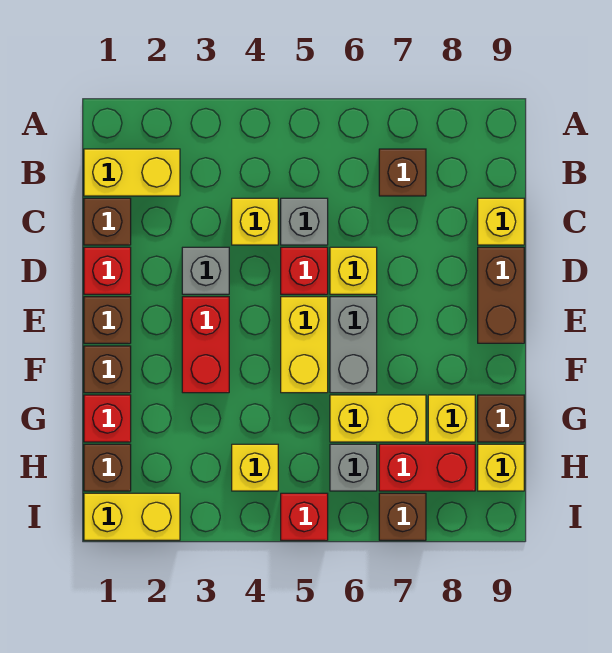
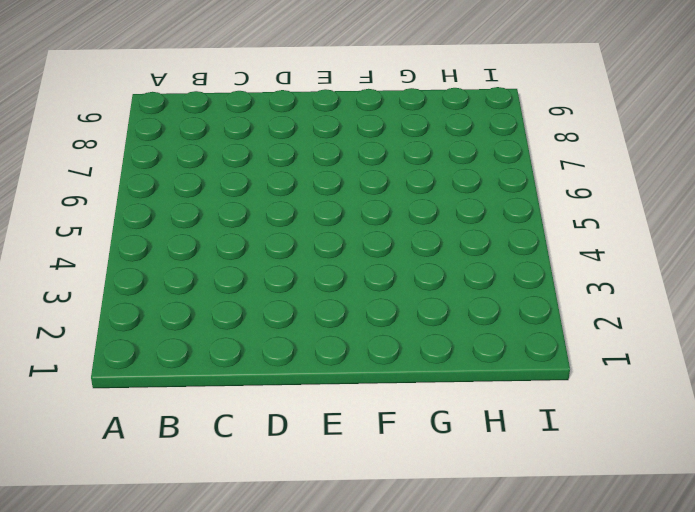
none -> yellow brick B1:B2 level 1
none -> brown brick B7 level 1
none -> brown brick C1 level 1

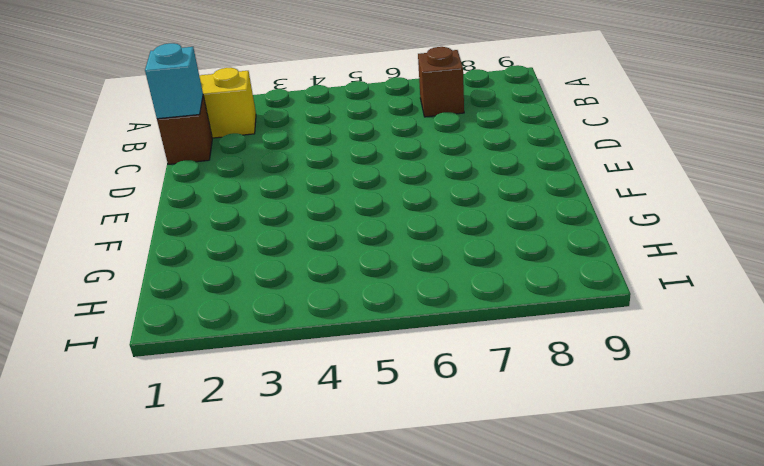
cyan brick C1 level 2 -> none
none -> yellow brick C4 level 1
none -> grey brick C5 level 1
none -> yellow brick C9 level 1

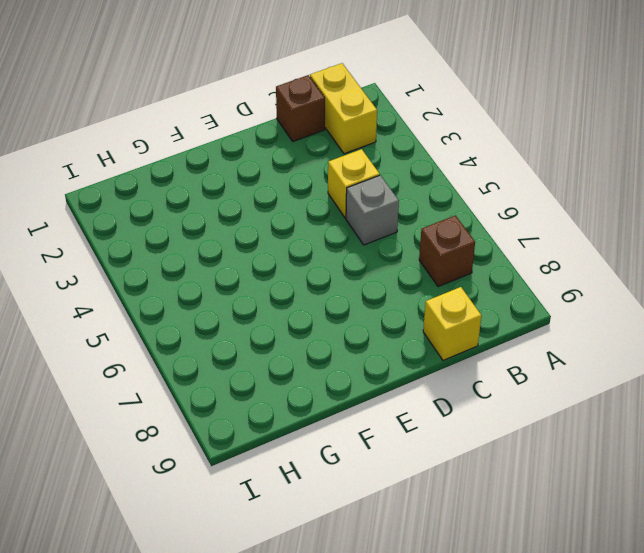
none -> red brick D1 level 1
none -> grey brick D3 level 1
none -> red brick D5 level 1

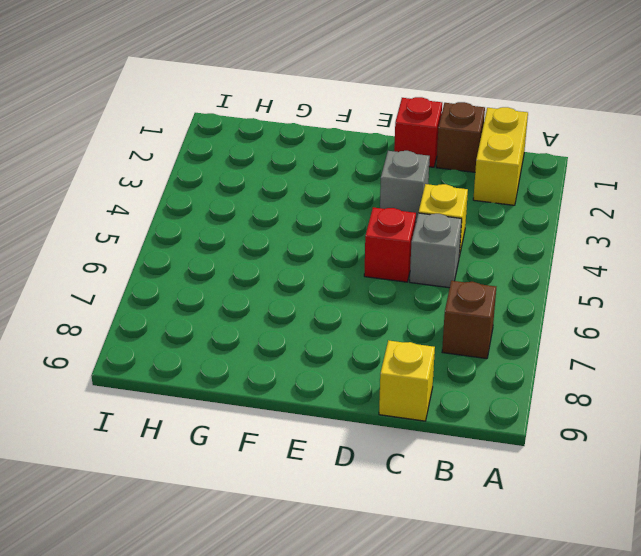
none -> yellow brick D6 level 1
none -> brown brick D9:E9 level 1
none -> brown brick E1 level 1

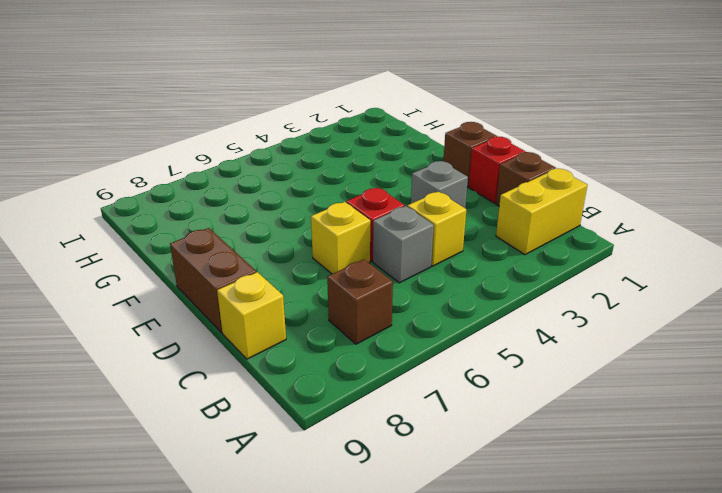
none -> red brick E3:F3 level 1
none -> yellow brick E5:F5 level 1
none -> grey brick E6:F6 level 1

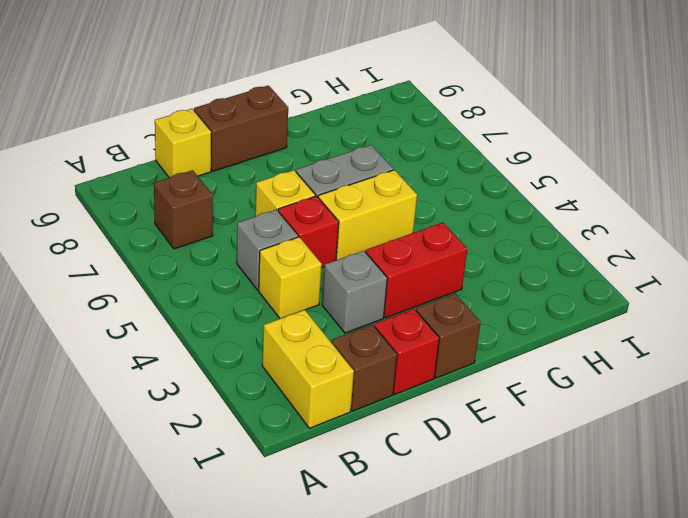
none -> brown brick F1 level 1
none -> red brick G1 level 1
none -> yellow brick G6:G7 level 1

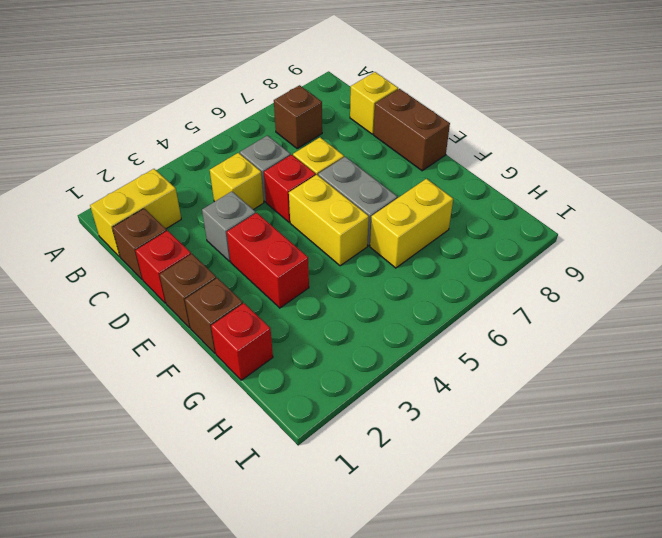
none -> yellow brick G8 level 1
none -> brown brick G9 level 1
none -> brown brick H1 level 1

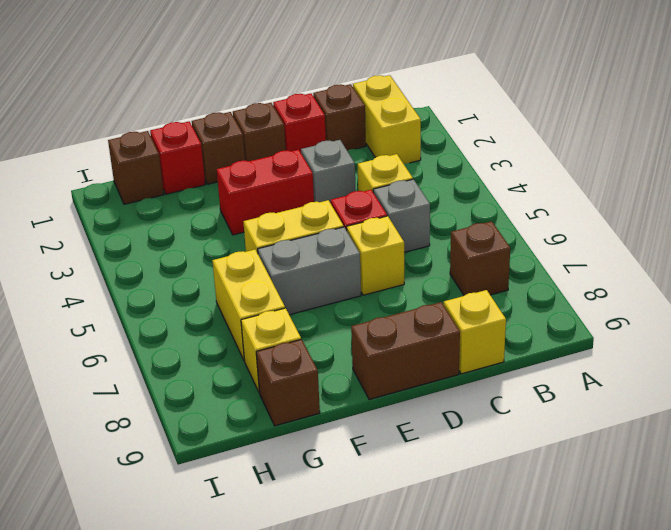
none -> yellow brick H4 level 1
none -> grey brick H6 level 1
none -> red brick H7:H8 level 1

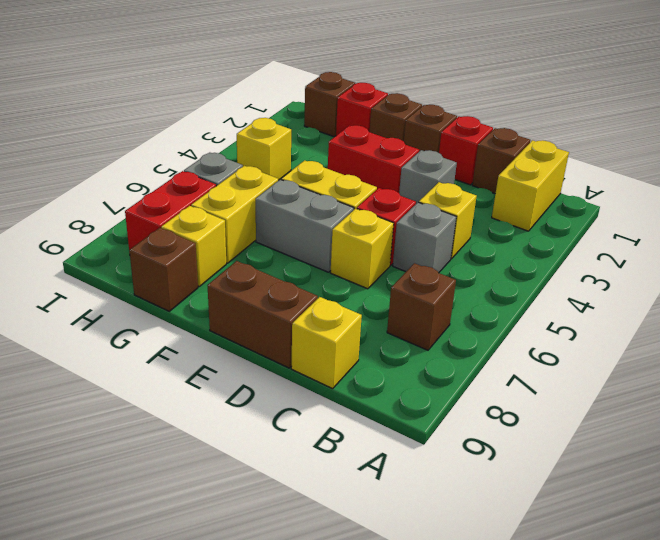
none -> yellow brick H9 level 1
none -> yellow brick I1:I2 level 1
none -> red brick I5 level 1

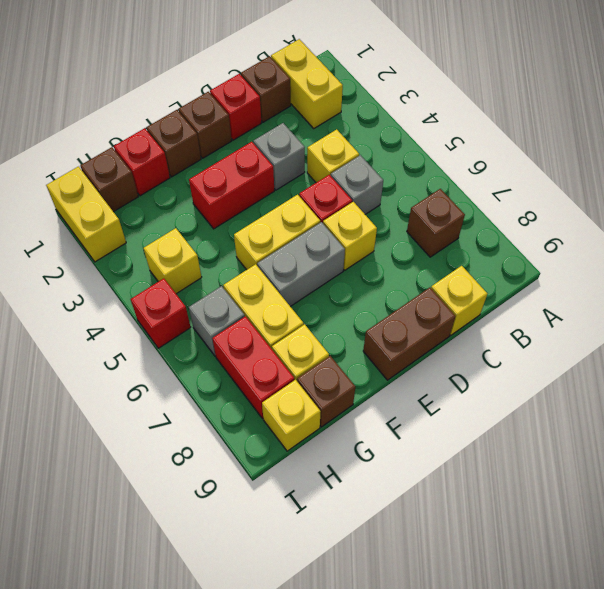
none -> brown brick I7 level 1

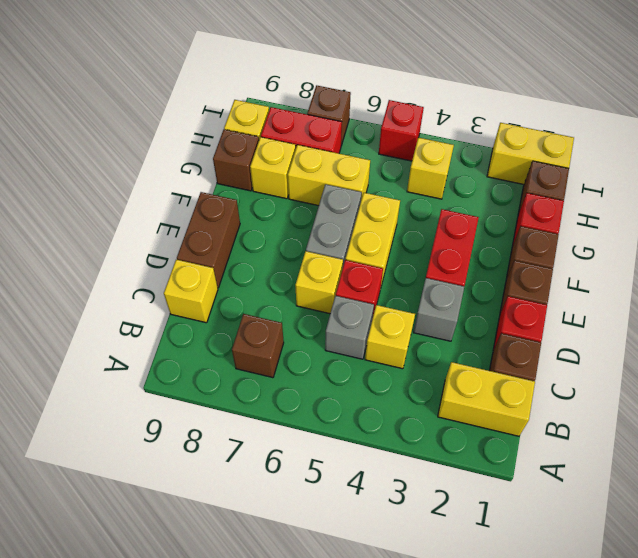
none -> grey brick H6 level 1

